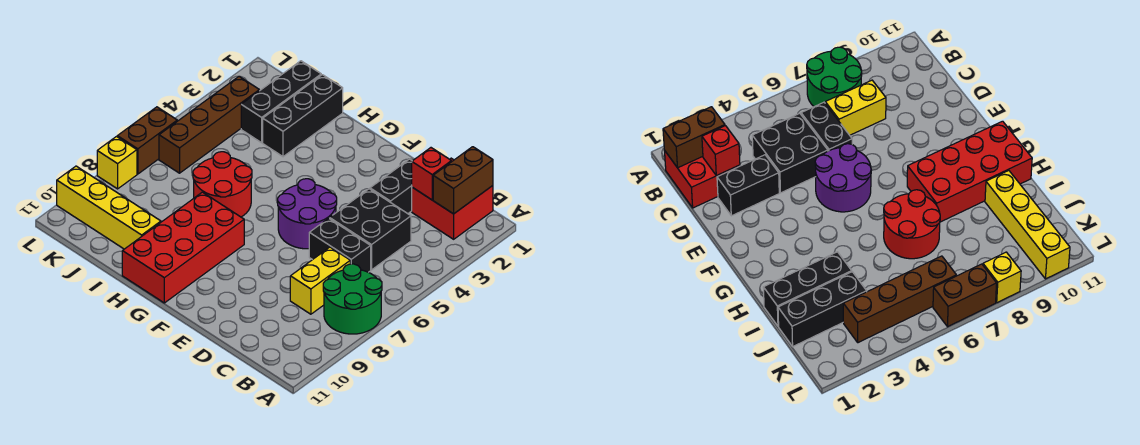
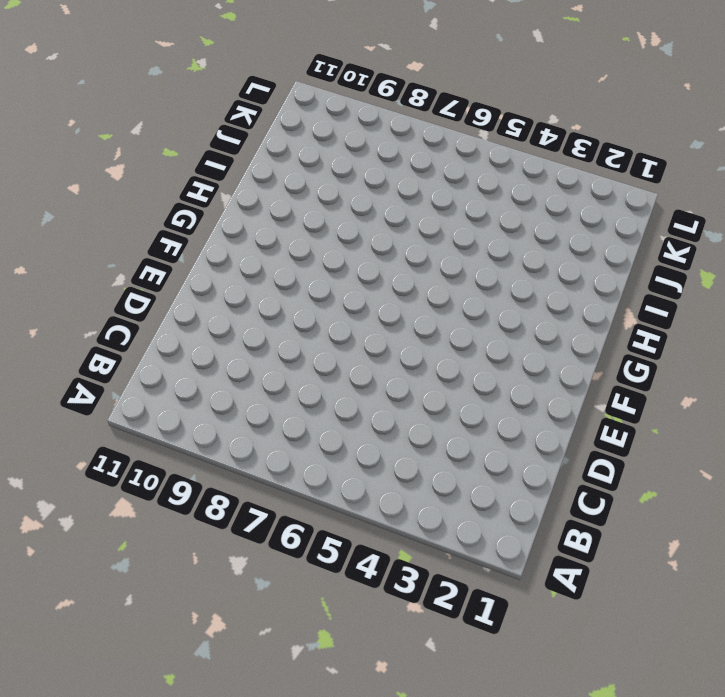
none -> green round brick A7:B8 level 1
none -> red brick B1:C2 level 1
none -> black brick C4:D5 level 1

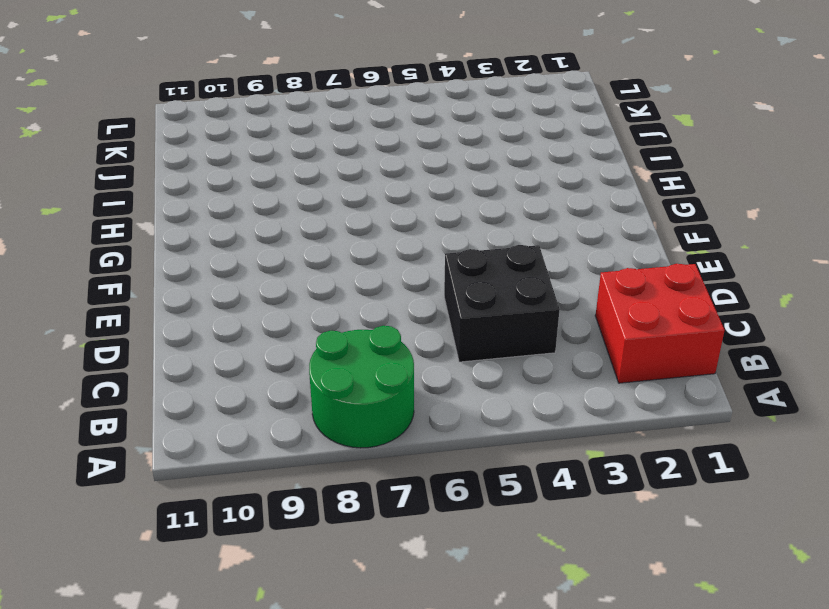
none -> black brick C6:D6 level 1
none -> yellow brick C7:C8 level 1
none -> black brick D2:D3 level 1

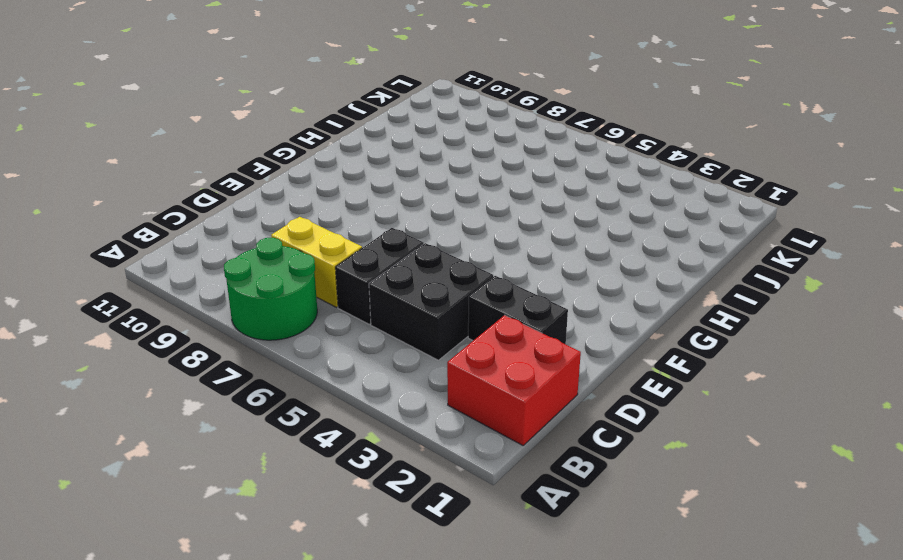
none -> purple round brick E5:F6 level 1
none -> red brick G8:H11 level 1
none -> red round brick H6:I7 level 1

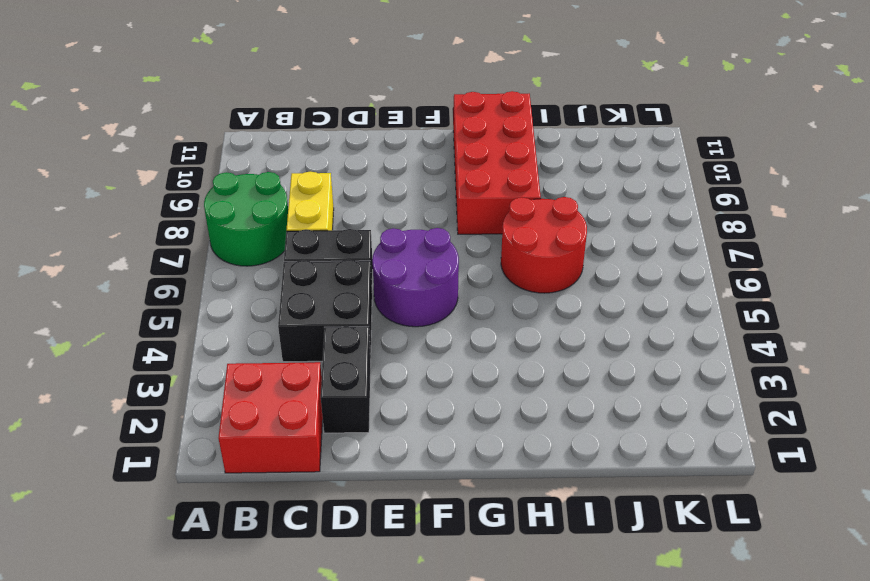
none -> black brick I1:I3 level 1
none -> yellow brick I10:L10 level 1
none -> black brick J1:J3 level 1

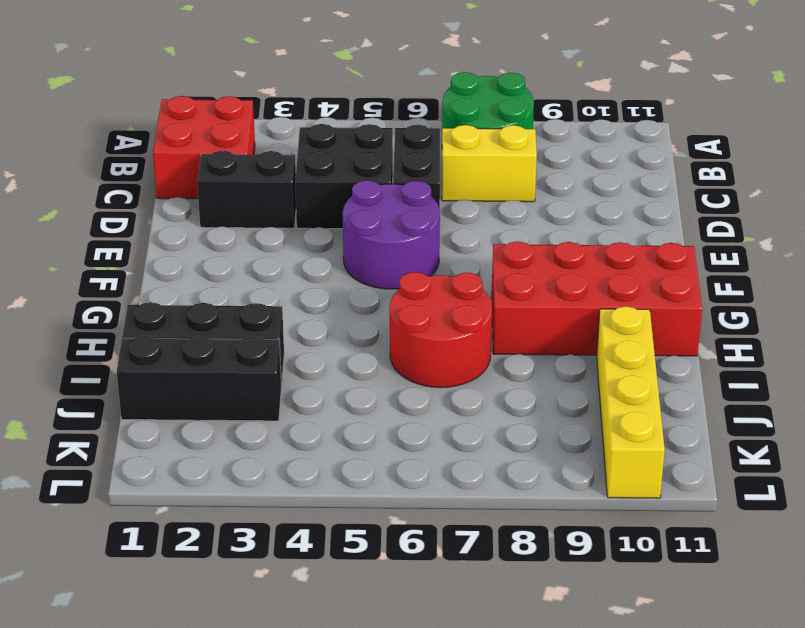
none -> brown brick K3:K6 level 1
none -> brown brick L6:L7 level 1
none -> yellow brick L8 level 1

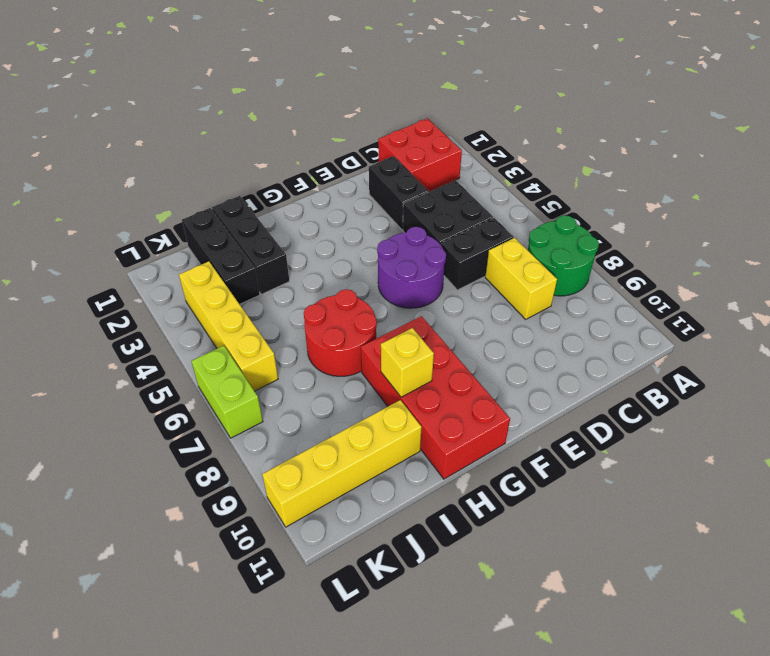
yellow brick H9 level 2 -> yellow brick L8 level 1
yellow brick K3:K6 level 1 -> brown brick K3:K6 level 1
lime brick L6:L7 level 1 -> brown brick L6:L7 level 1
none -> brown brick B1:B2 level 2
none -> red brick C2 level 2

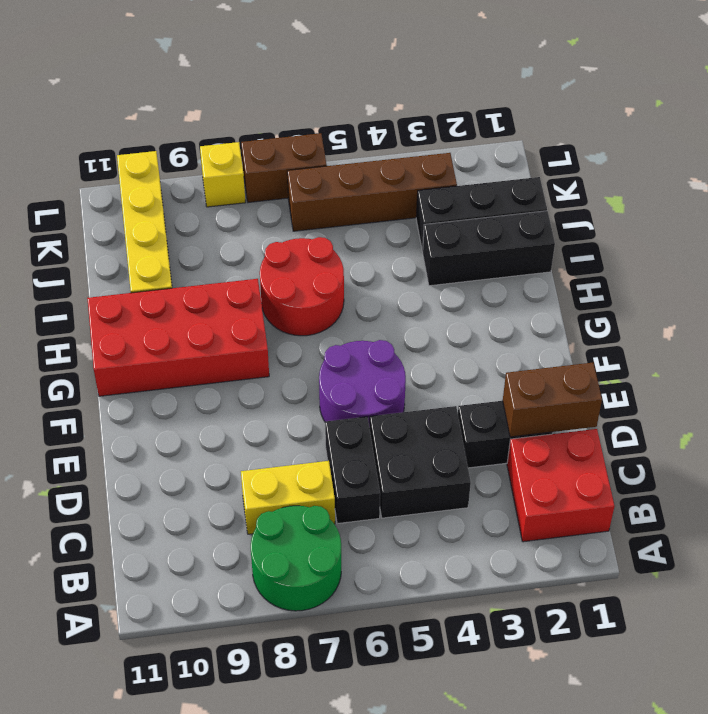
brown brick D1:D2 level 2 -> brown brick B1:B2 level 2
none -> red brick C2 level 2

